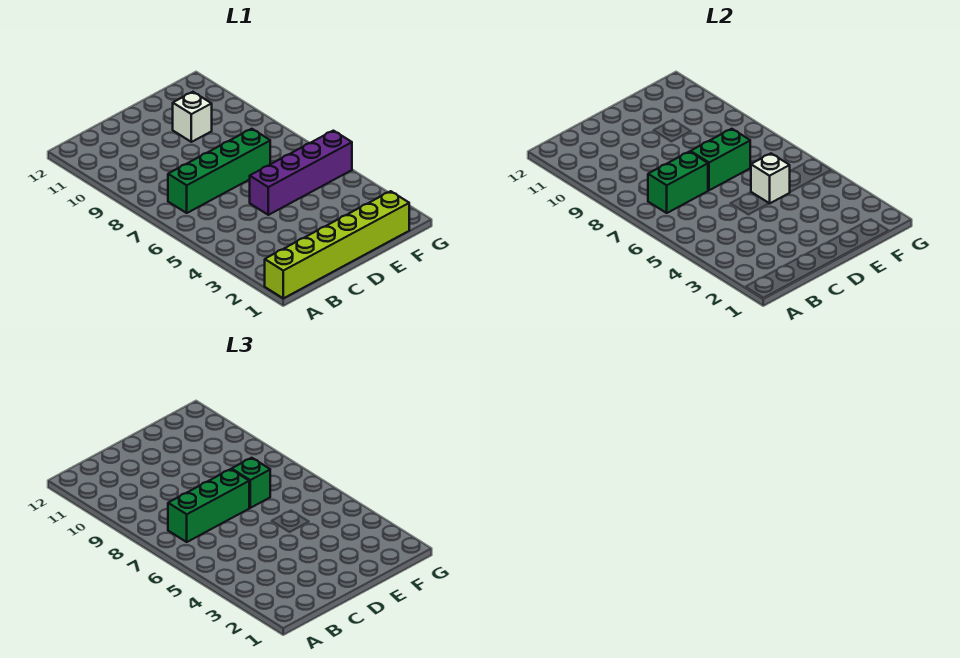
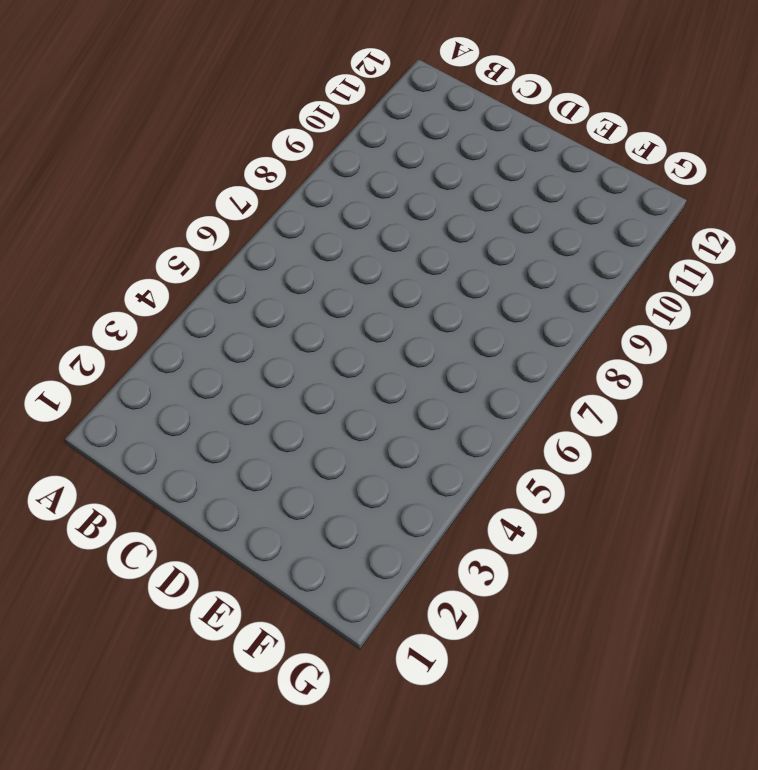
none -> lime brick A1:F1 level 1
none -> green brick B7:E7 level 1

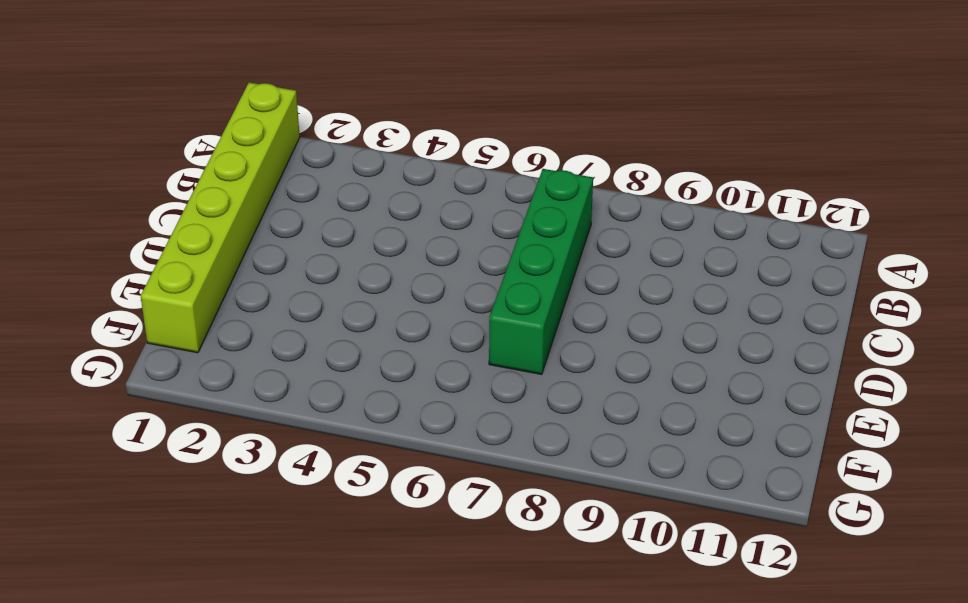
none -> purple brick D5:G5 level 1
none -> white brick E10 level 1

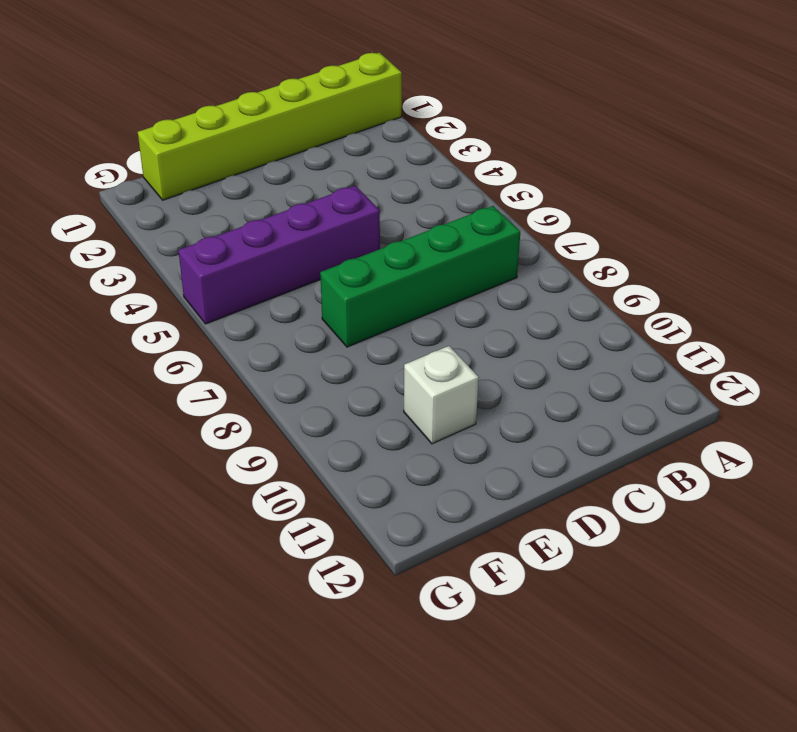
none -> green brick B7:C7 level 2
none -> green brick D7:E7 level 2

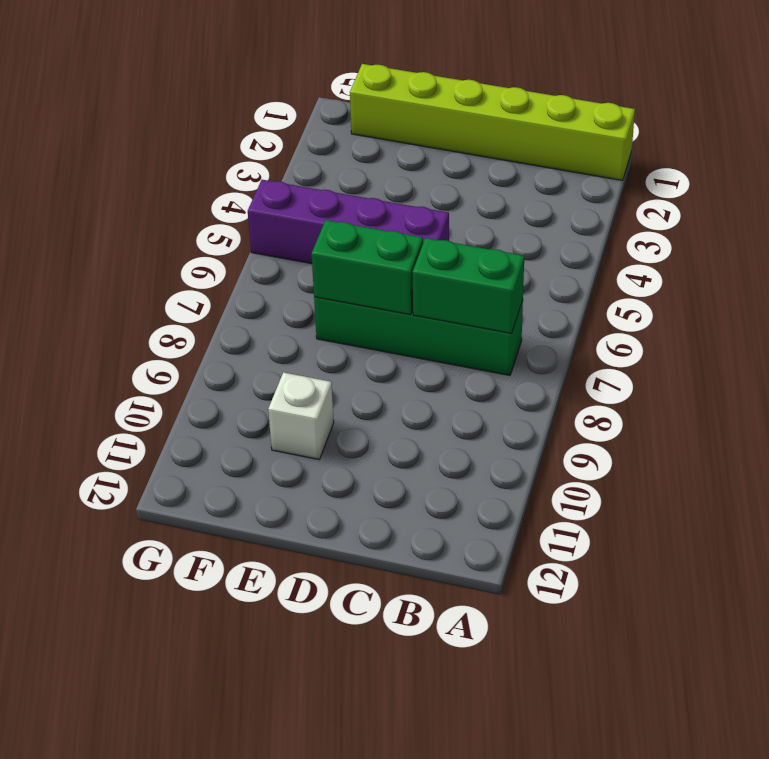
none -> white brick E5 level 2
none -> green brick B7:D7 level 3

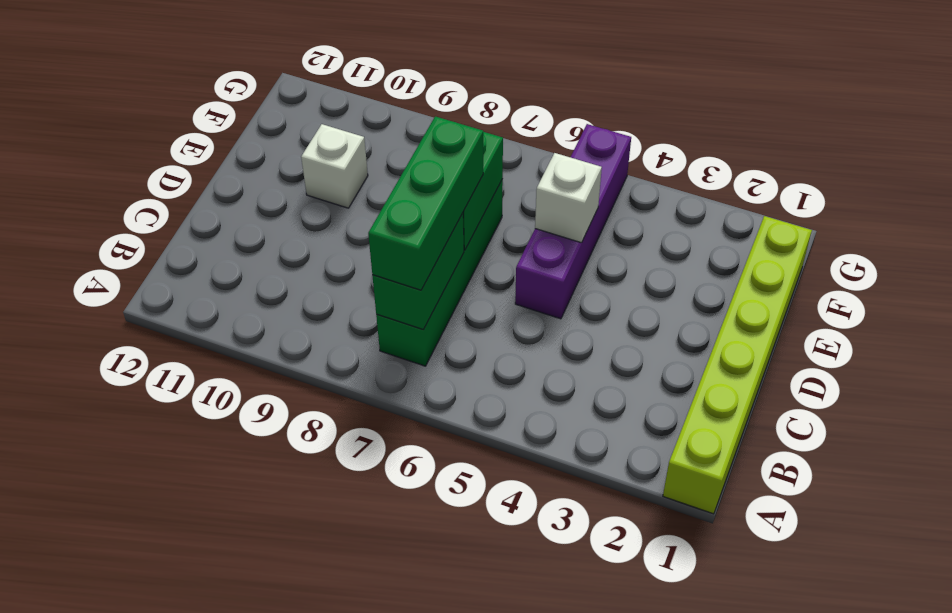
none -> green brick E7 level 3

